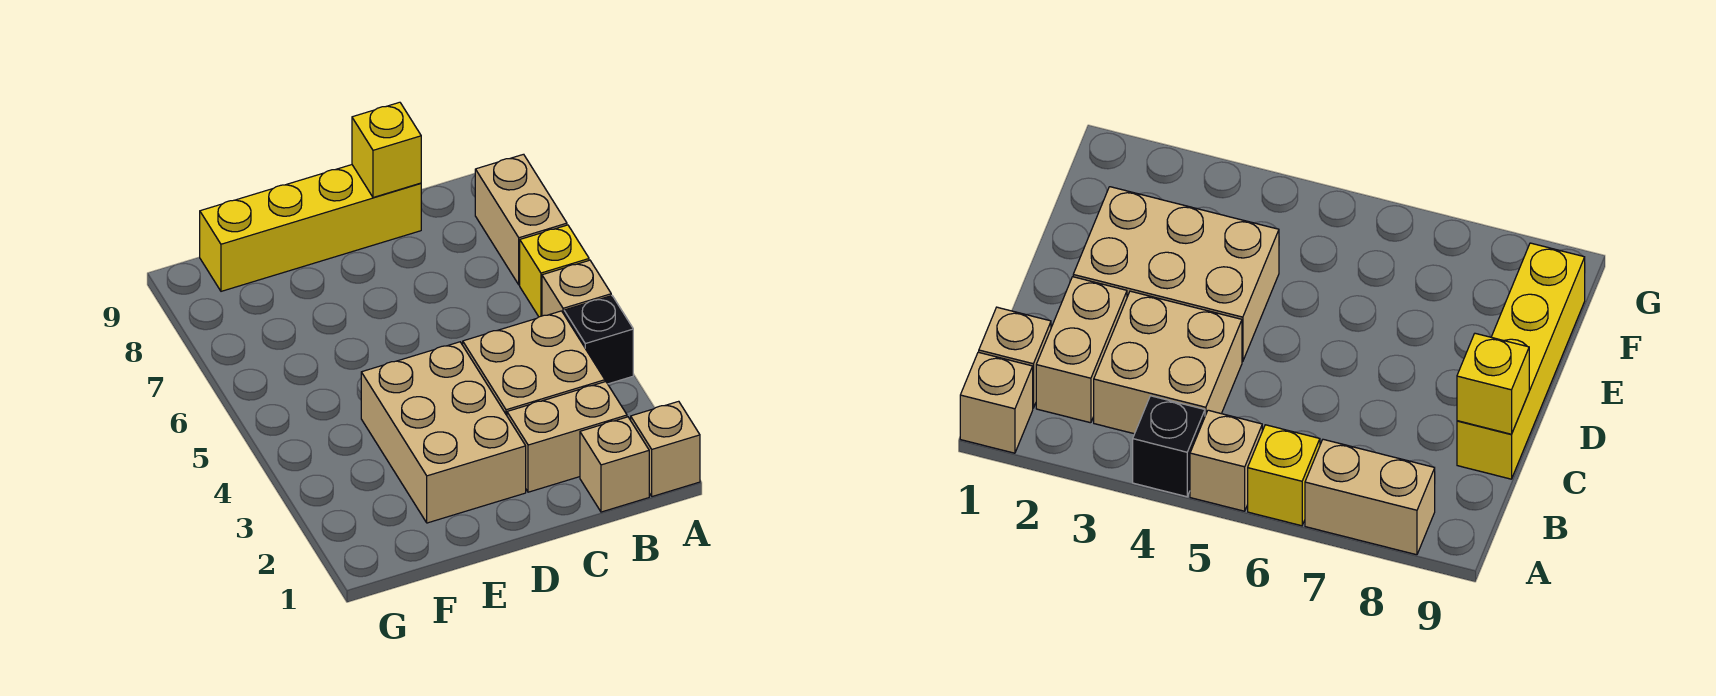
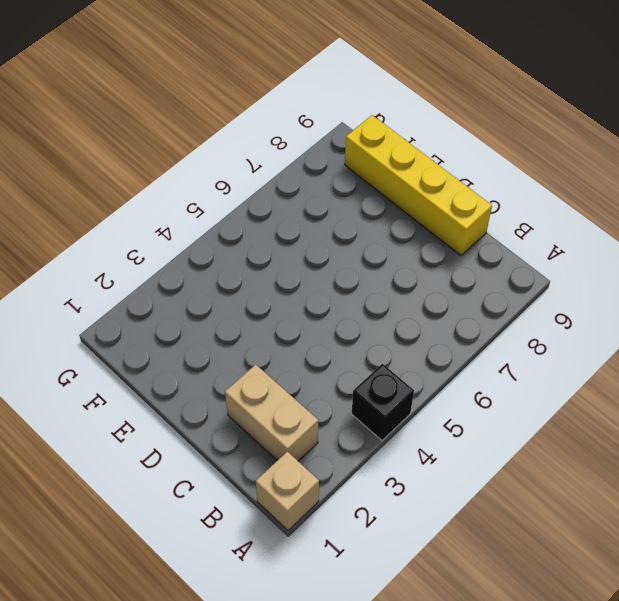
none -> tan brick A5 level 1
none -> yellow brick A6 level 1

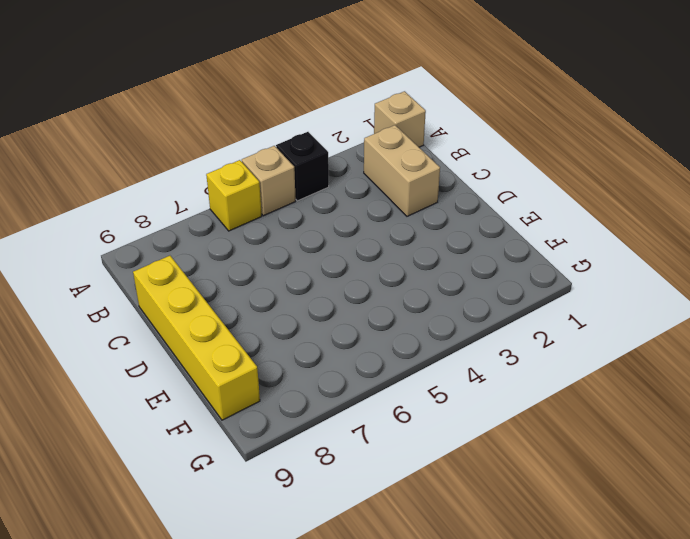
none -> tan brick A7:A8 level 1
none -> tan brick B1 level 1

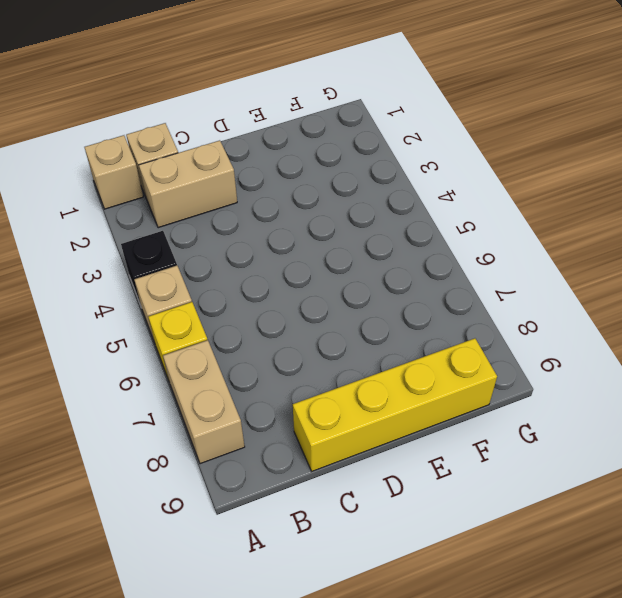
none -> tan brick B3:C4 level 1
none -> tan brick D2:E4 level 1

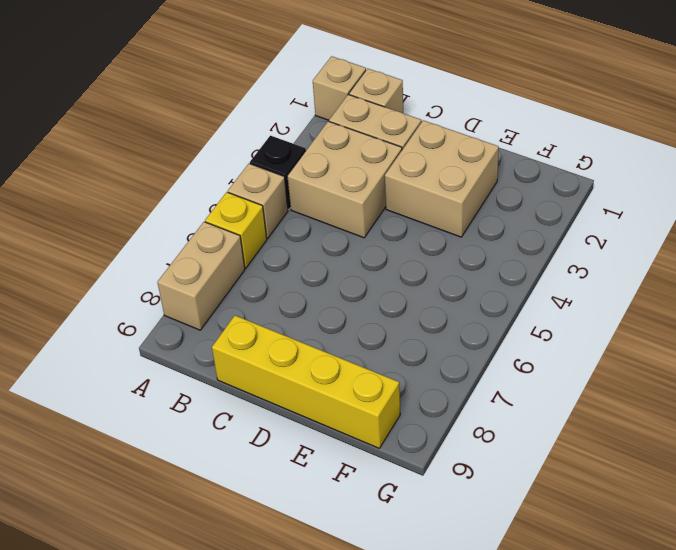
tan brick D2:E3 level 1 -> tan brick D2:E4 level 1
none -> yellow brick C9 level 2

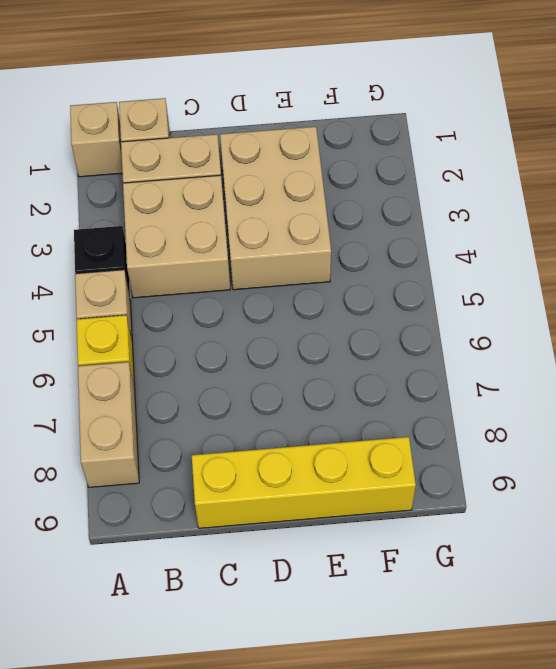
none -> yellow brick C9 level 2

